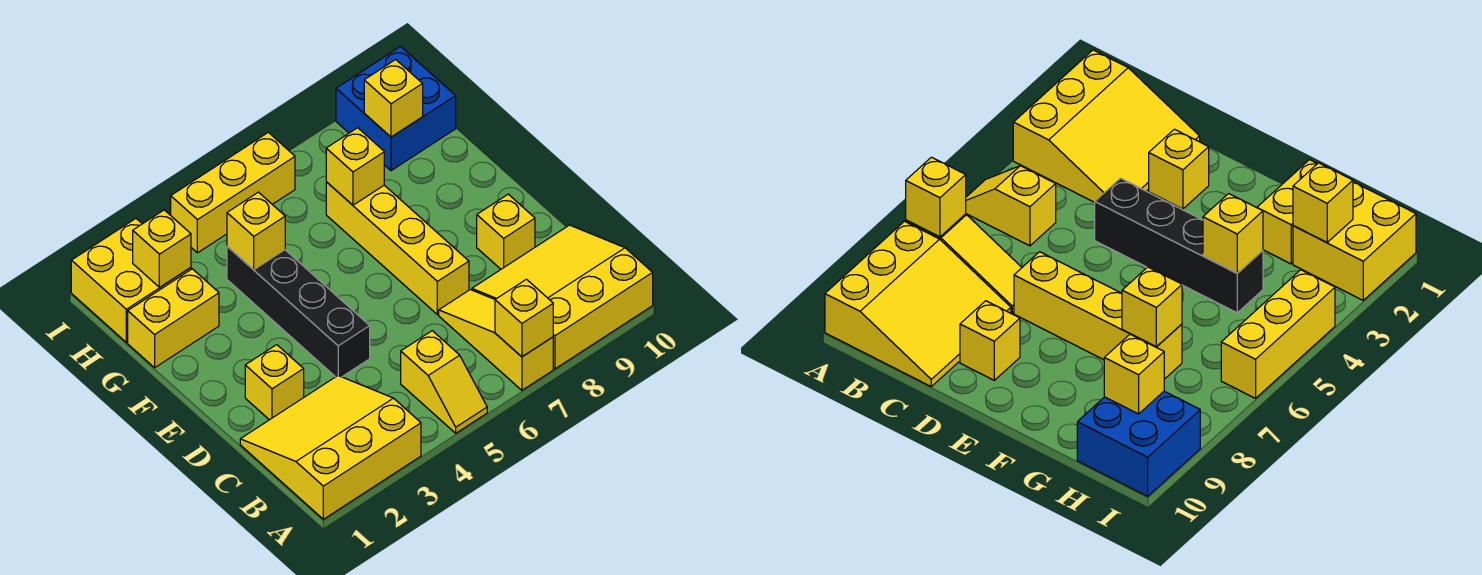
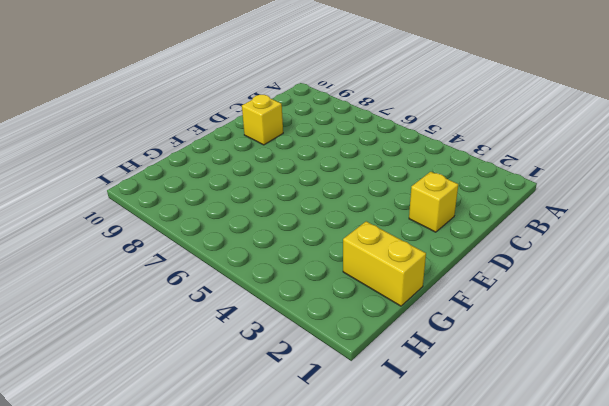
none -> yellow slope A1:C3 level 1 top A
none -> yellow slope A5:B5 level 1 top B
none -> yellow slope A7:C7 level 1 top A

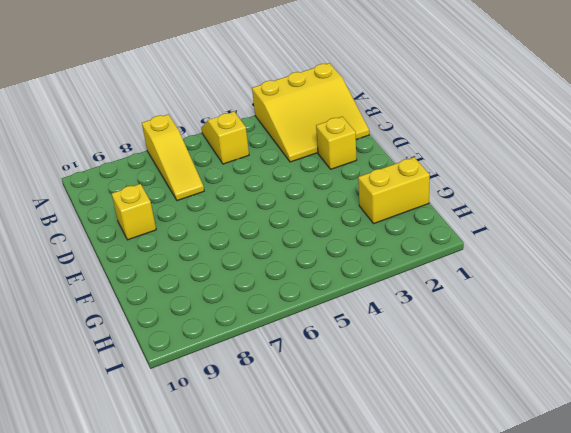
none -> yellow slope A8:C10 level 1 top A
none -> black brick D4:G4 level 1
none -> yellow brick D7:G7 level 1

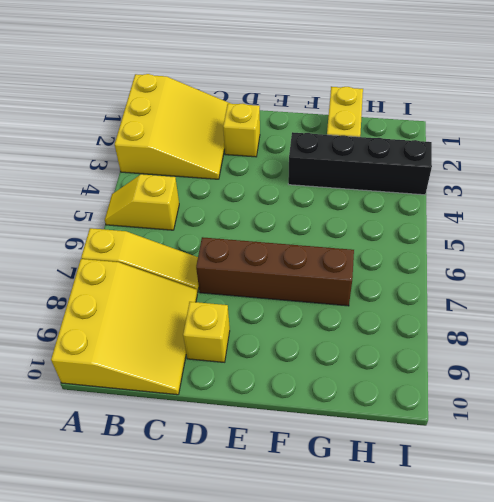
brown brick D7:G7 level 1 -> yellow brick D7:G7 level 1
black brick F3:I3 level 1 -> black brick D4:G4 level 1
none -> yellow brick H1:I2 level 1
none -> blue brick H9:I10 level 1
none -> yellow brick I4:I6 level 1

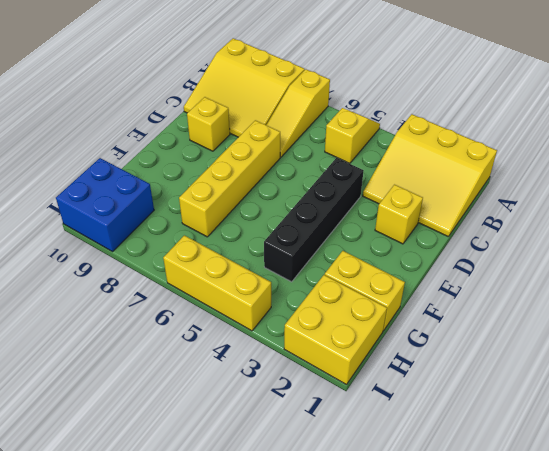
none -> yellow brick A7 level 2
none -> yellow brick G4 level 2
none -> yellow brick G7 level 2

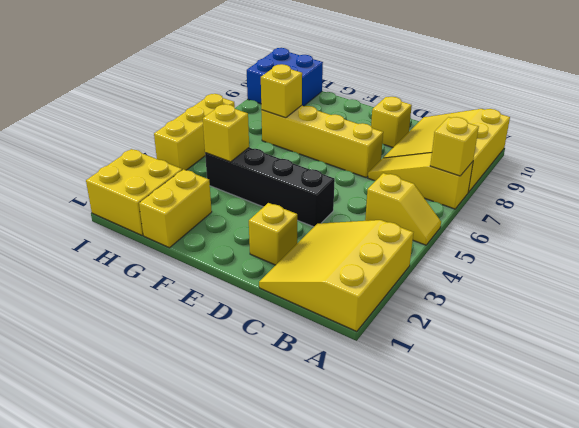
none -> yellow brick H2 level 2
none -> yellow brick H9 level 2

